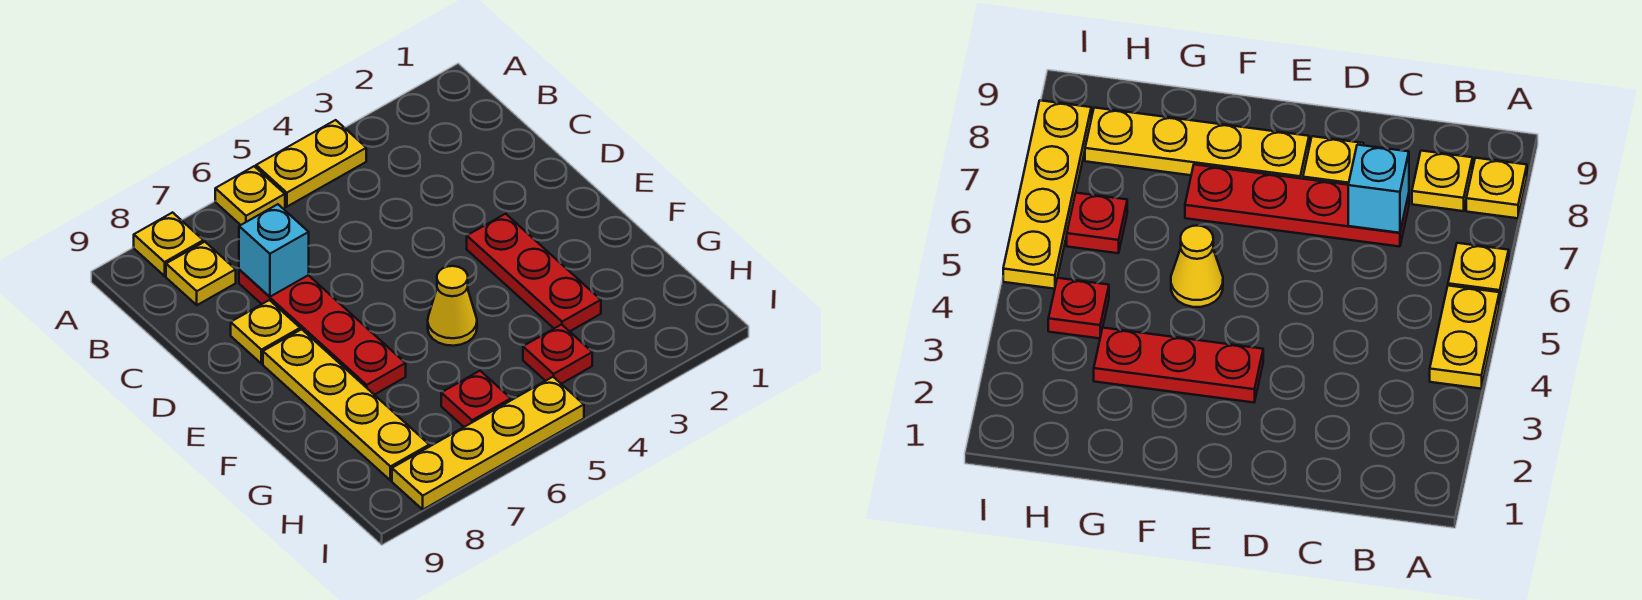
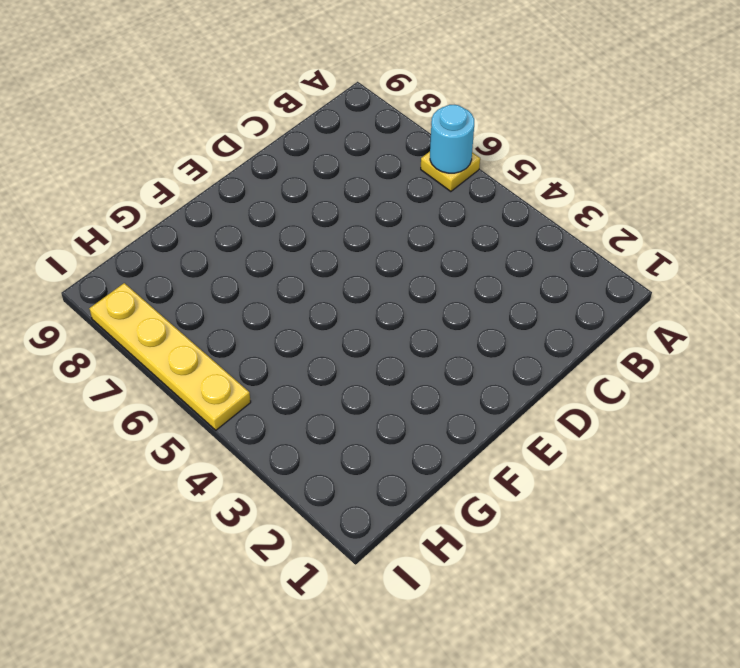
cyan round brick A6 level 2 -> none
none -> yellow plate A4:A5 level 1
none -> yellow plate A8 level 1
none -> yellow plate B8 level 1

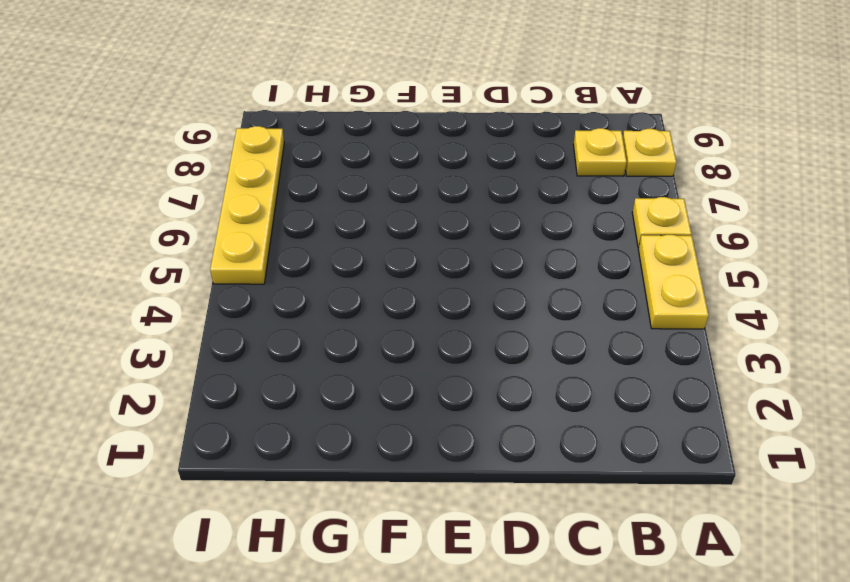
none -> red plate C7:F7 level 1
none -> yellow plate D8 level 1
none -> red plate E3:G3 level 1

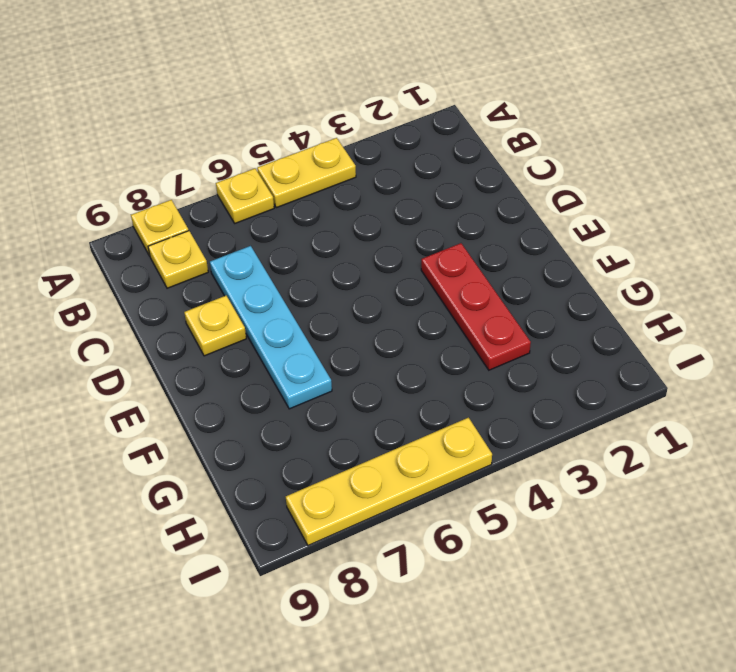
cyan plate C7:F7 level 1 -> red plate C7:F7 level 1
none -> yellow plate E8:H8 level 1
none -> yellow cone F5 level 1
none -> red plate H4 level 1

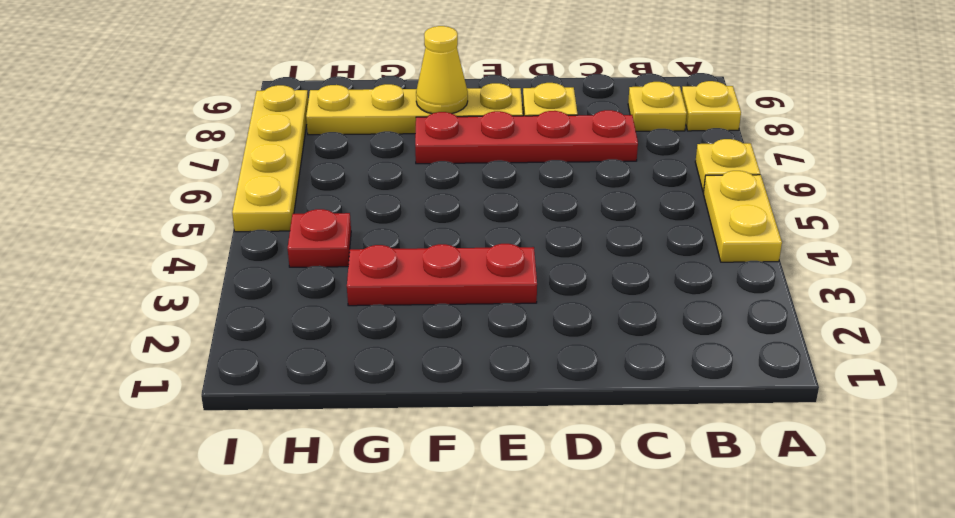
yellow cone F8 level 2 -> yellow cone F5 level 1
none -> red plate H6 level 1
none -> cyan brick C7 level 2

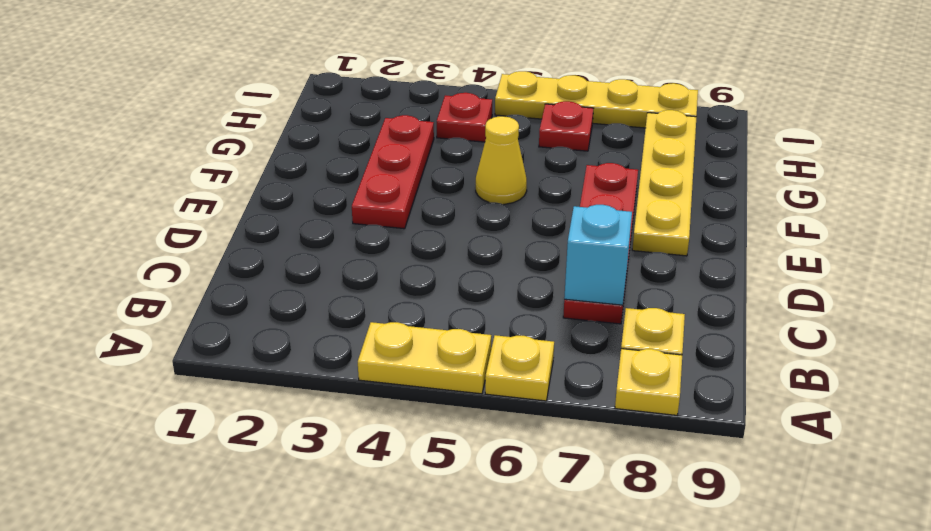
none -> yellow plate D8 level 1

